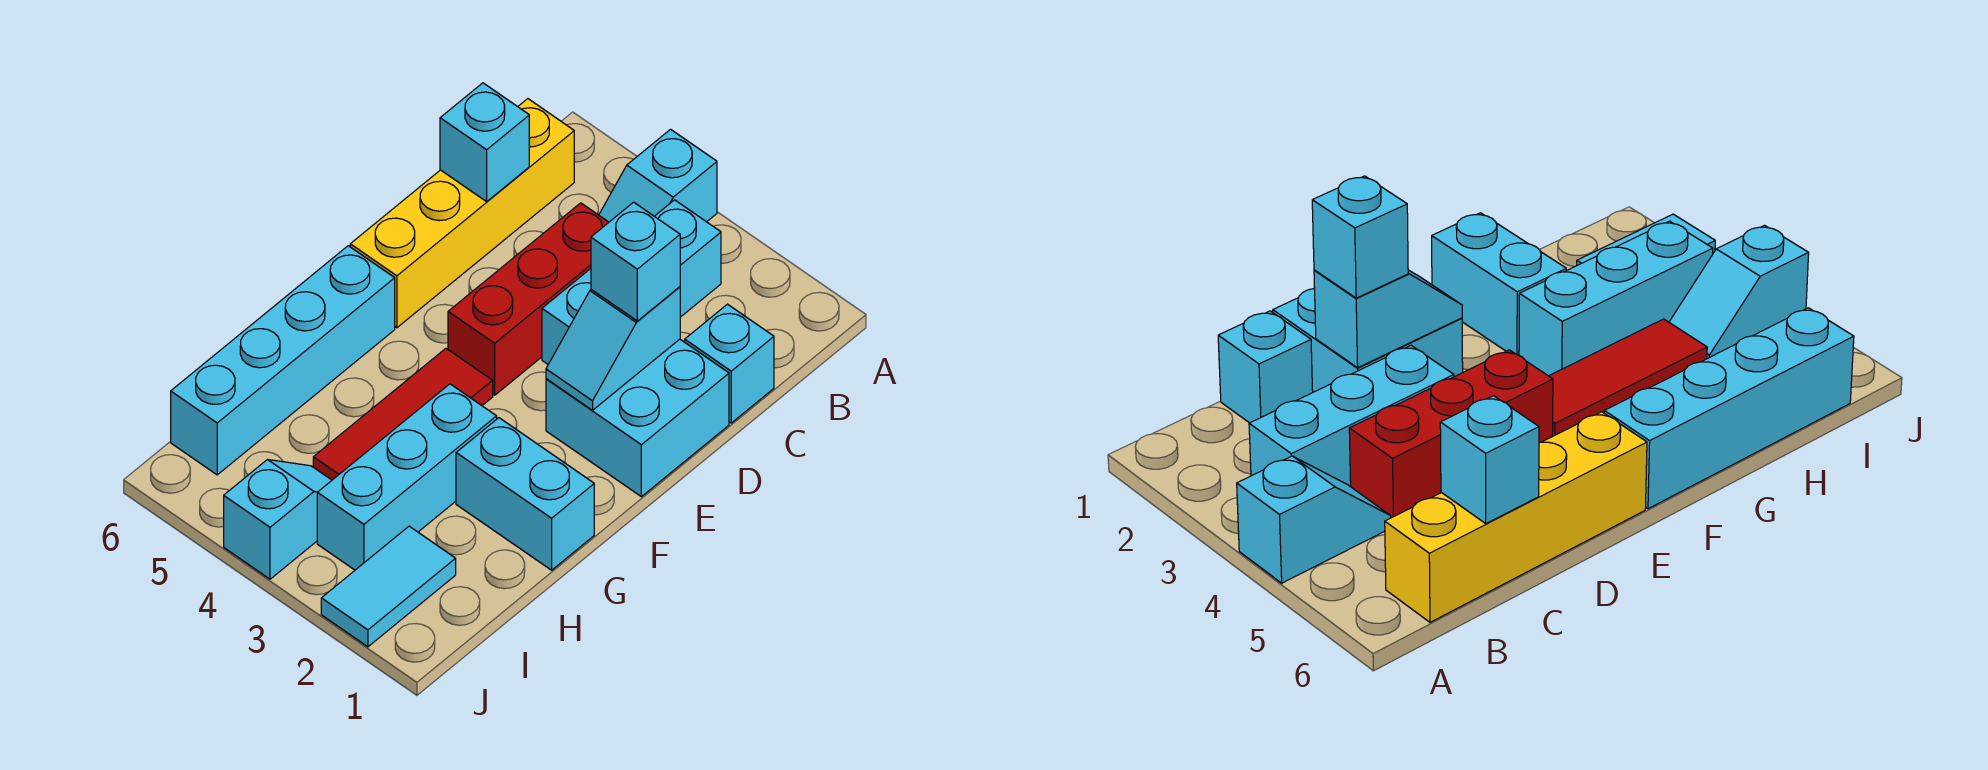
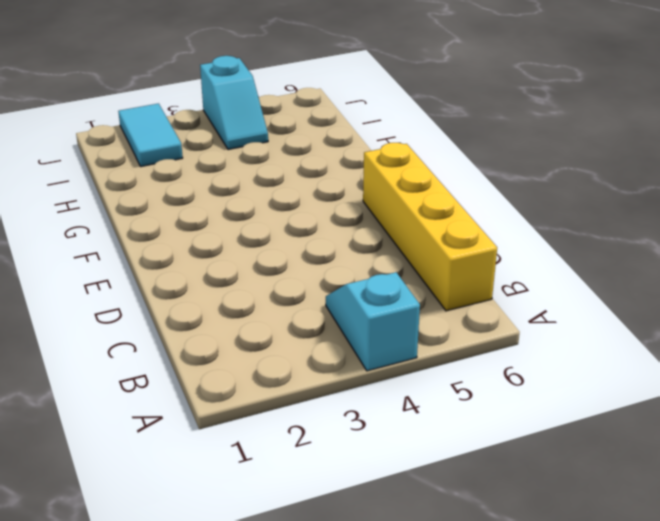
none -> cyan brick B3:D3 level 1
none -> cyan brick C1 level 1
none -> red brick C4:E4 level 1

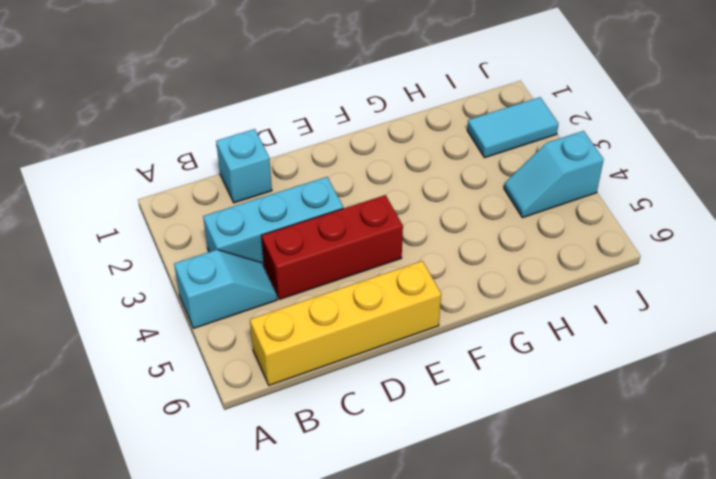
none -> cyan brick D1:E2 level 1
none -> red tile F4:H4 level 1
none -> cyan brick F6:I6 level 1

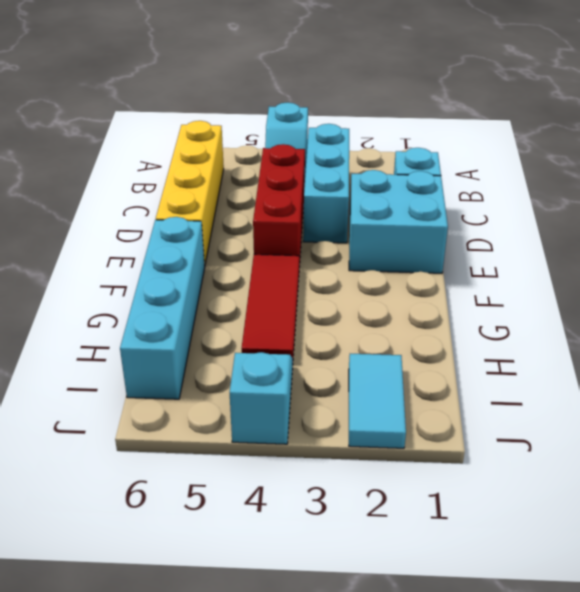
none -> cyan brick G1:G2 level 1
none -> cyan brick G3:I3 level 1
none -> cyan brick C6 level 2

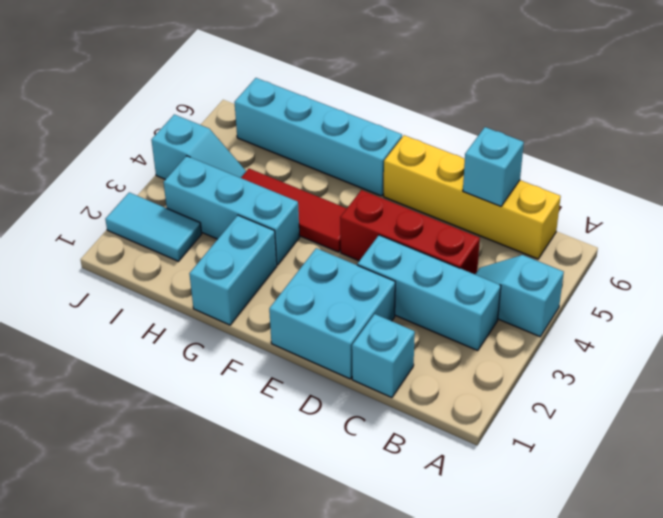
none -> cyan slope D2:E2 level 2 top D
none -> cyan brick D2 level 3

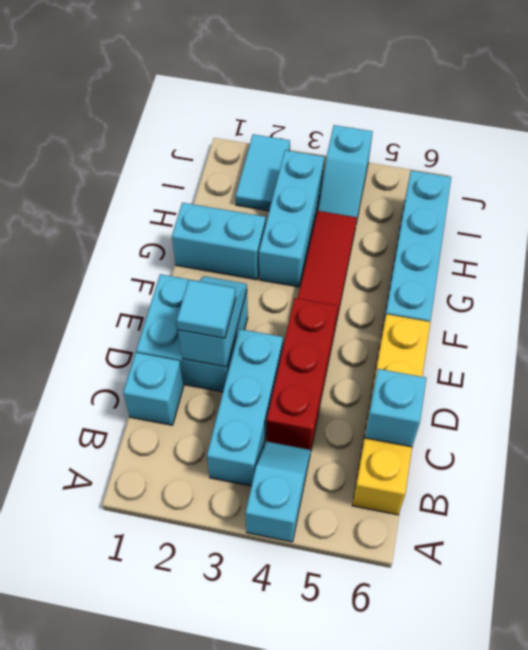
cyan tile D2 level 3 -> cyan brick D2 level 3

